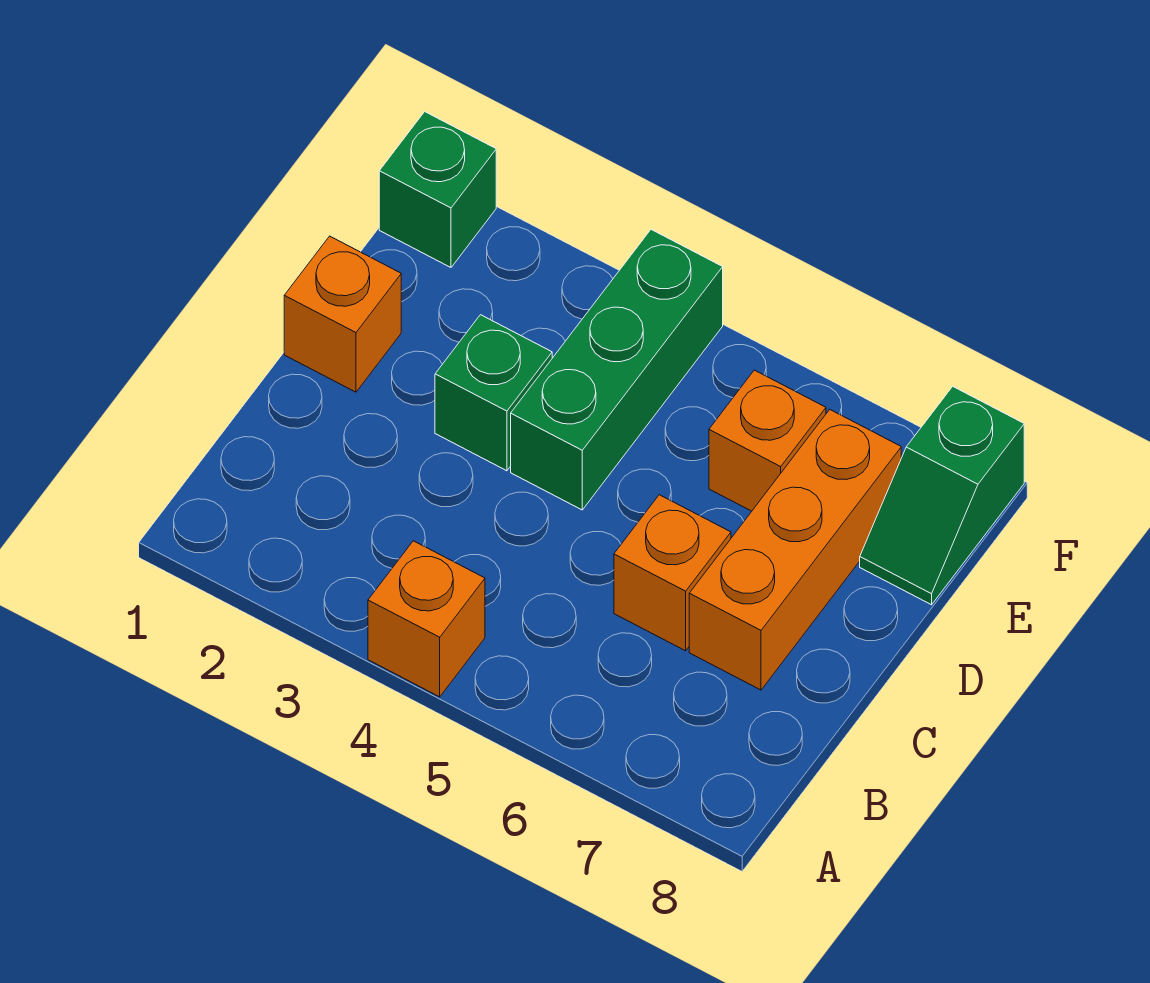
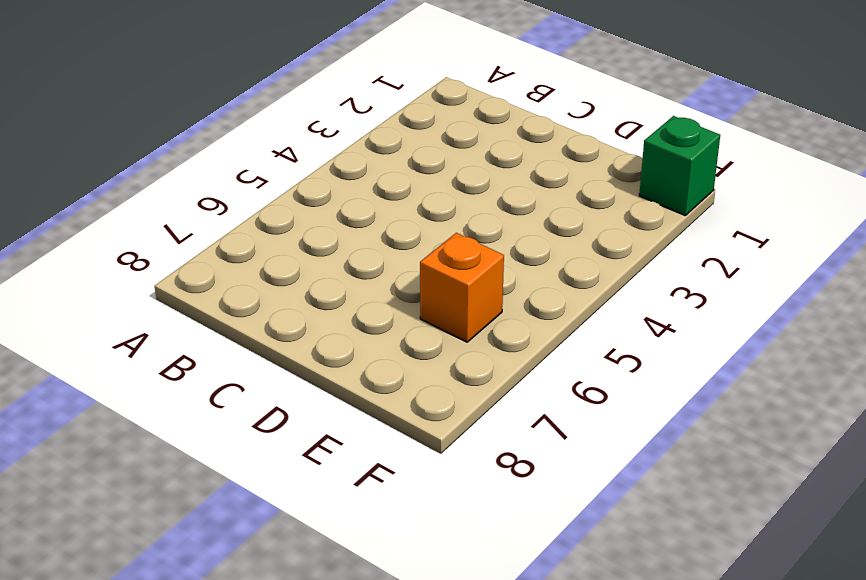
none -> orange brick A4 level 1
none -> orange brick C6 level 1

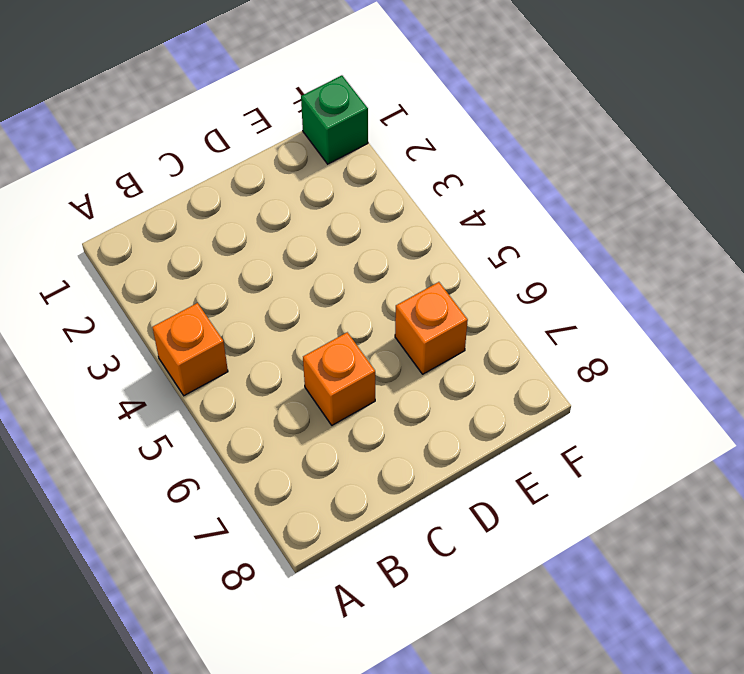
none -> orange brick C7:E7 level 1
none -> orange brick D1 level 1

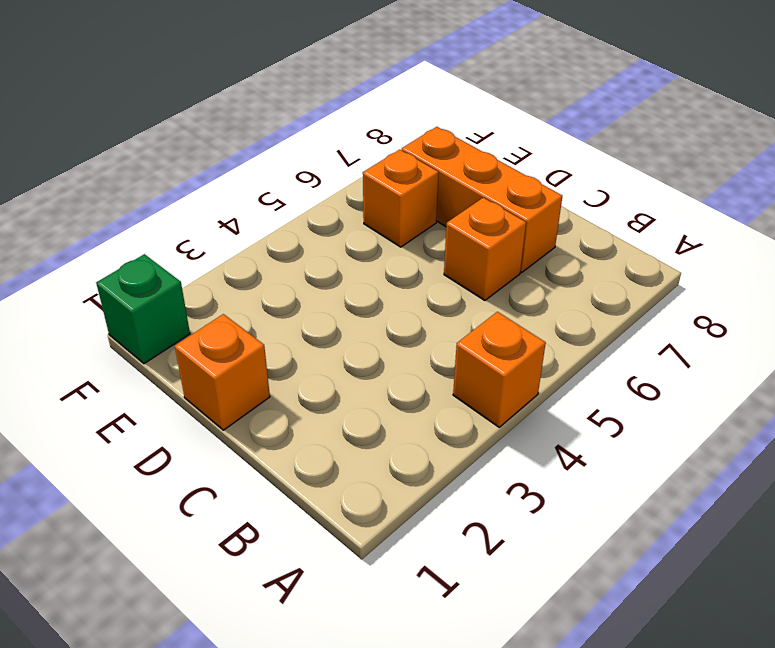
none -> green brick D3 level 1
none -> green brick D4:F4 level 1

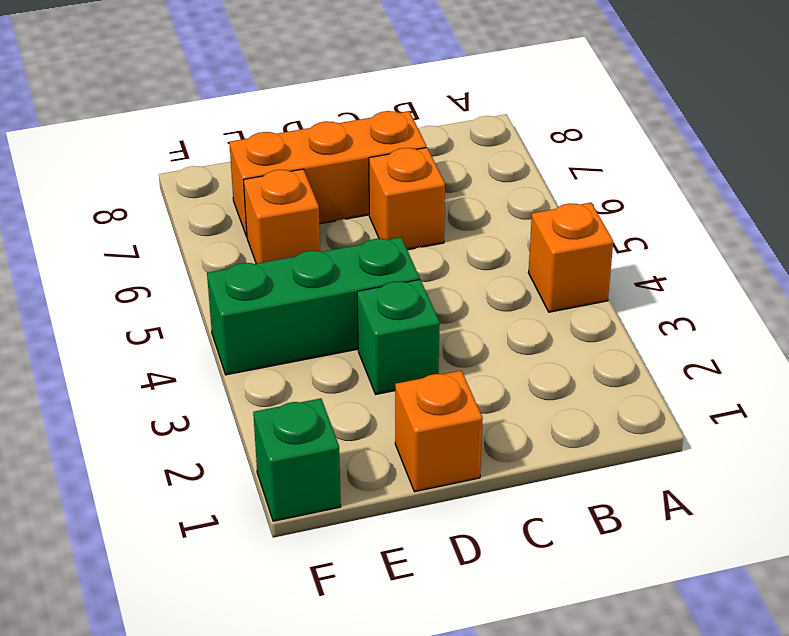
none -> green slope E8:F8 level 1 top F

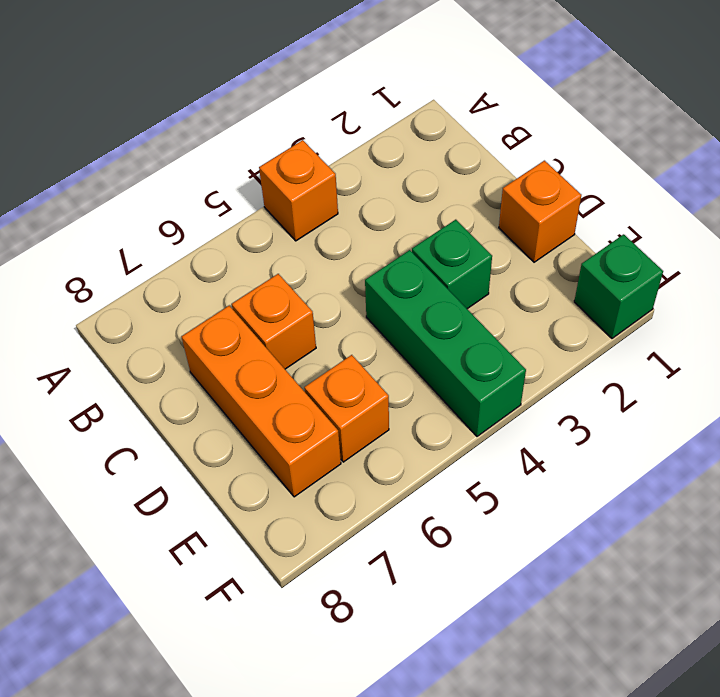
none -> green slope E8:F8 level 1 top F

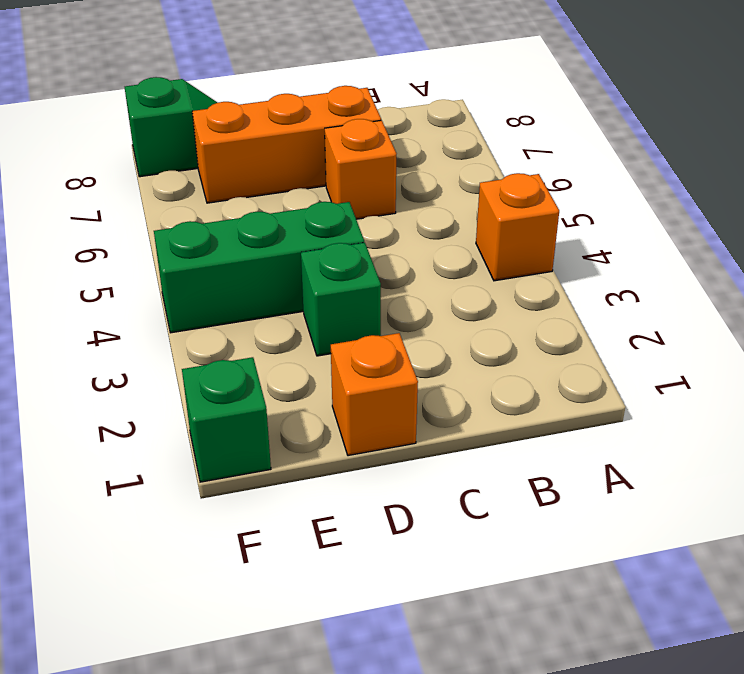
none -> orange brick E6 level 1

